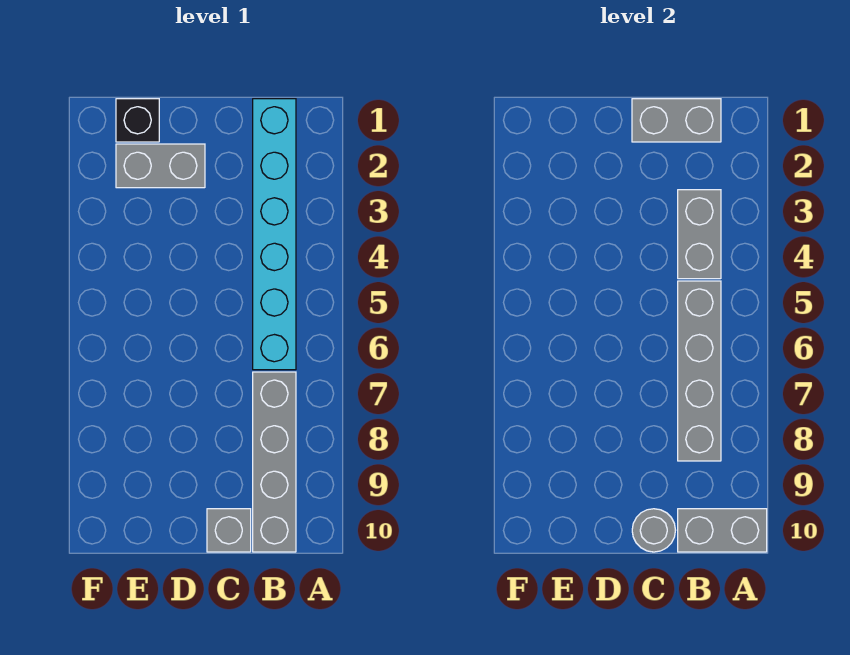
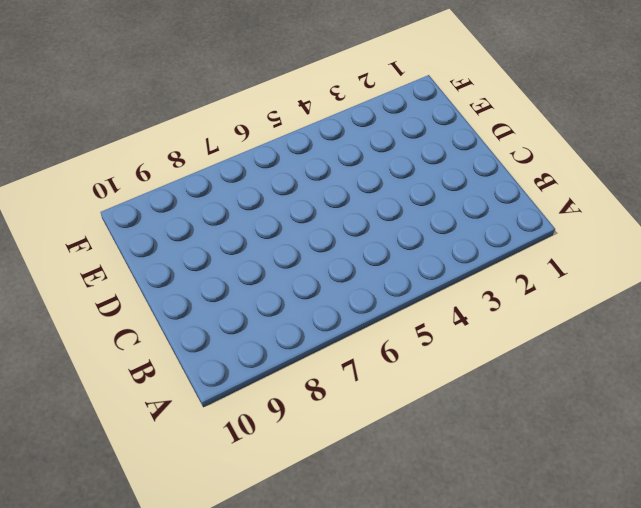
none -> cyan brick B1:B6 level 1
none -> grey brick B7:B10 level 1

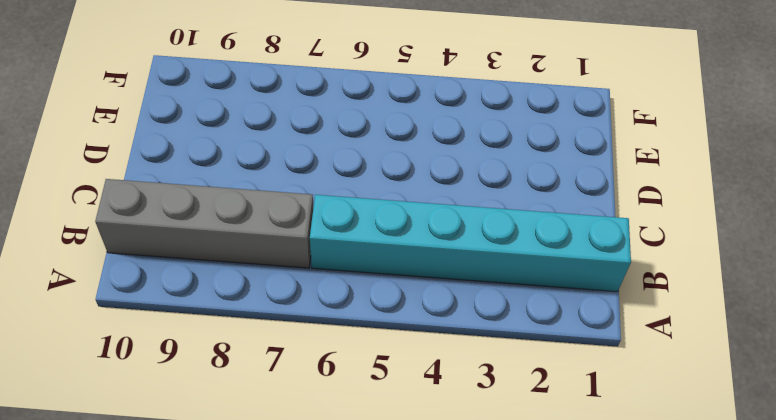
none -> grey brick C10 level 1
none -> grey brick D2:E2 level 1

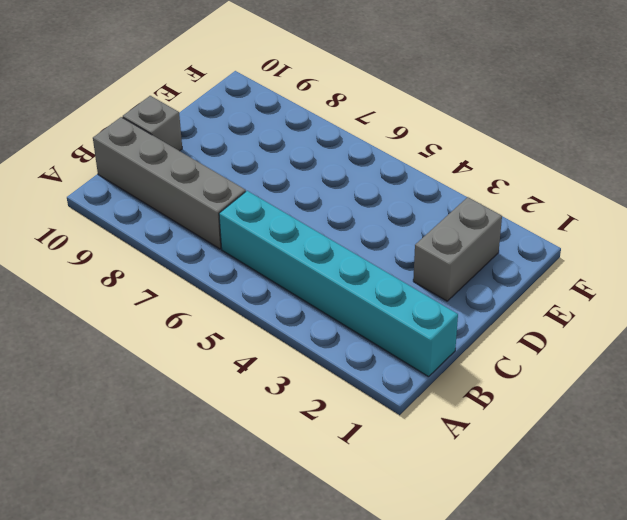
none -> black brick E1 level 1
none -> grey brick A10:B10 level 2

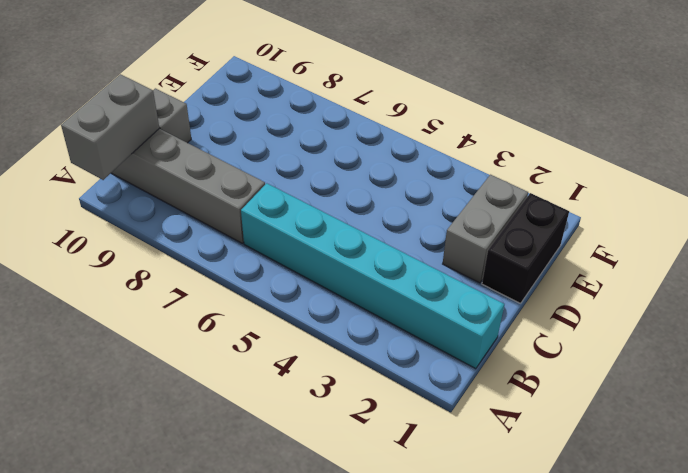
black brick D1:E1 level 1 -> black brick E1 level 1
none -> grey brick B1:C1 level 2
none -> grey brick B3:B4 level 2

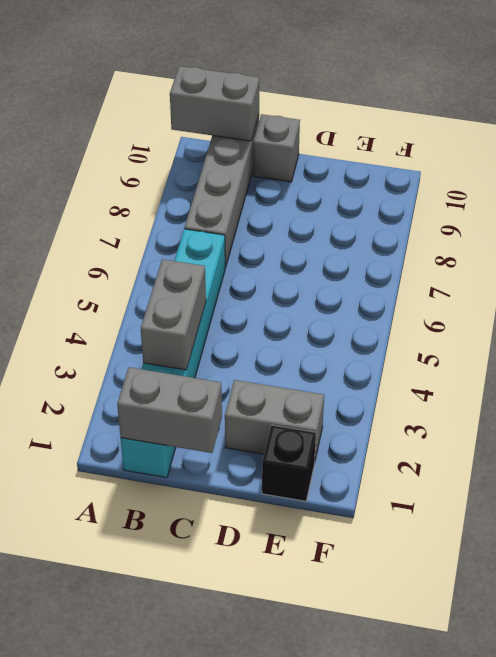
none -> grey brick B5:B8 level 2
none -> grey round brick C10 level 2

